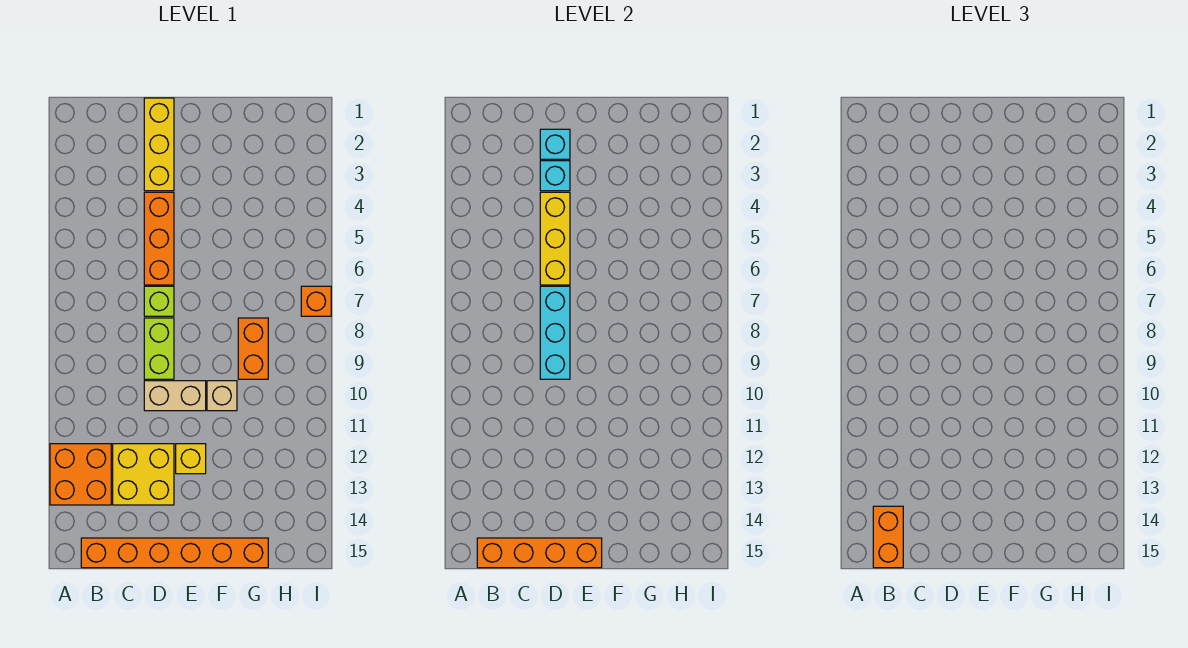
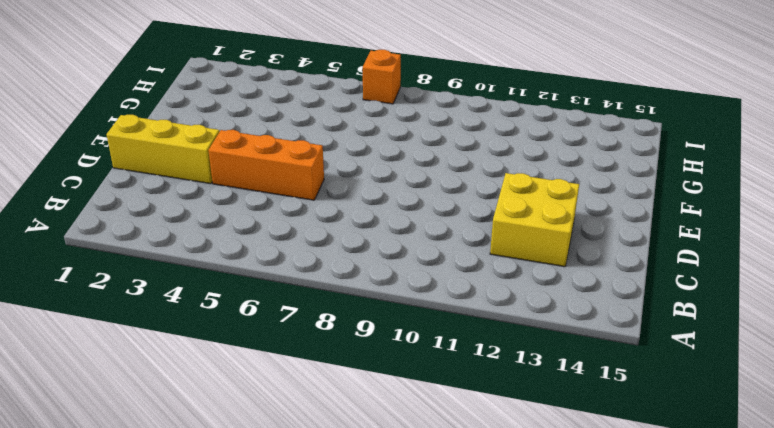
none -> orange brick A12:B13 level 1
none -> orange brick B15:G15 level 1
none -> lime brick D7 level 1

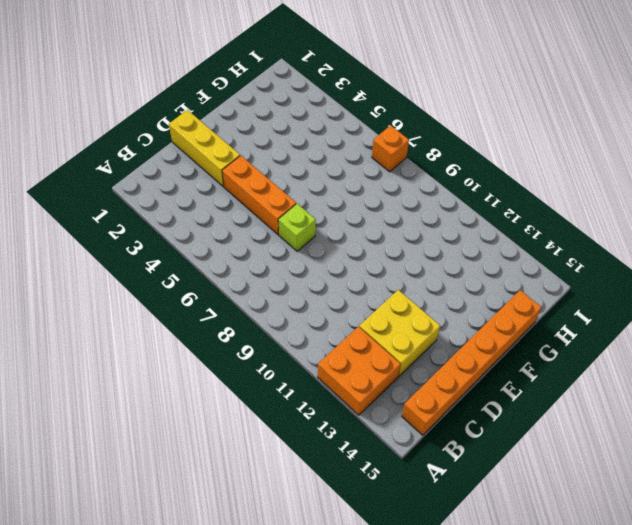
none -> lime brick D8:D9 level 1
none -> tan brick D10:E10 level 1
none -> yellow brick E12 level 1

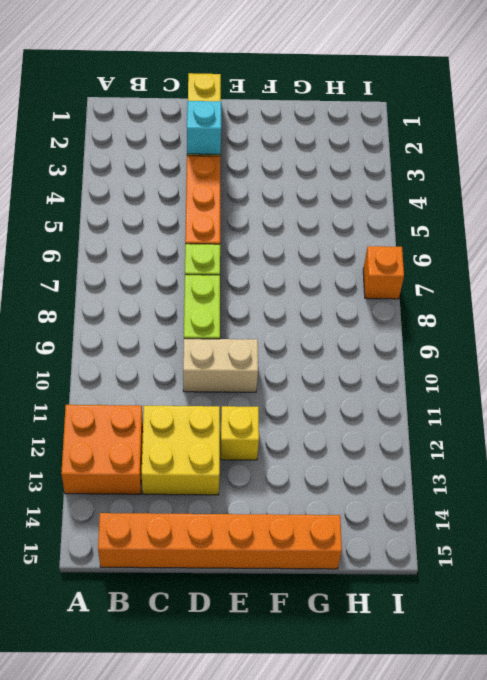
none -> tan brick F10 level 1
none -> orange brick G8:G9 level 1
none -> orange brick B15:E15 level 2

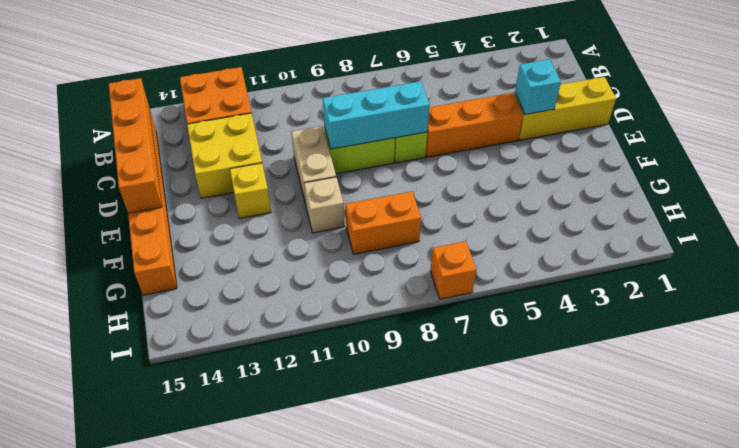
none -> cyan brick D2 level 2
none -> yellow brick D4:D6 level 2
none -> orange brick B14:B15 level 3

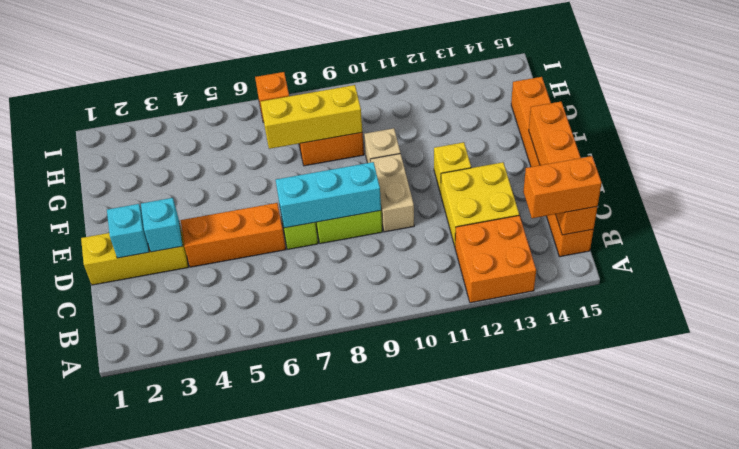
yellow brick G7:G9 level 2 -> yellow brick D4:D6 level 2

